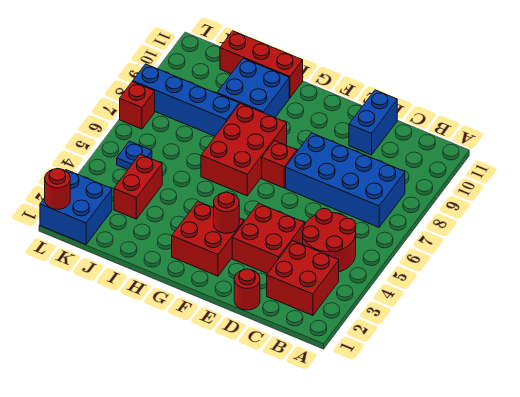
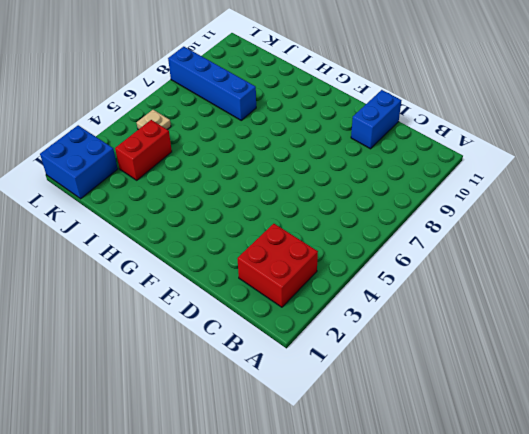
tan plate K5 level 1 -> blue plate K5 level 1
none -> red round brick B4:C5 level 1
none -> blue brick B7:E8 level 1
none -> red round brick D1 level 1

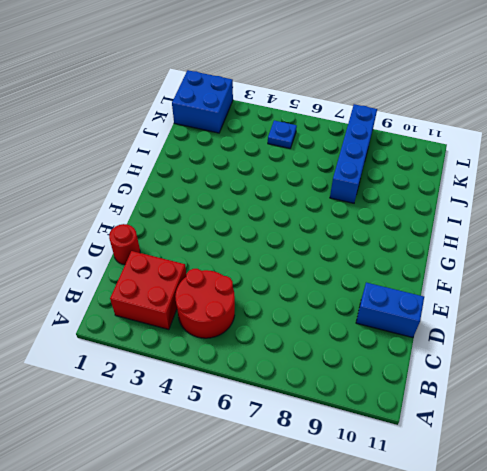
none -> blue brick B7:E8 level 1
none -> red brick D3:E4 level 1
none -> red brick F2:G3 level 1

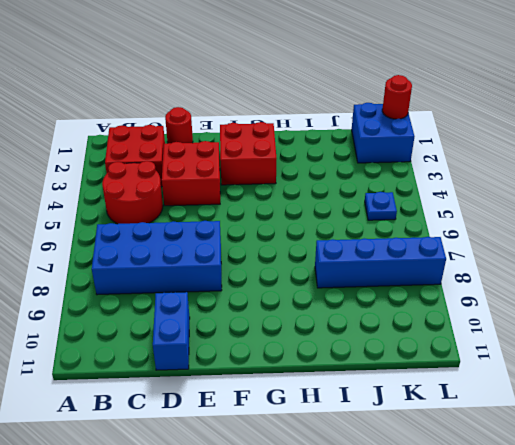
none -> red brick F7 level 1
none -> red brick G6:H8 level 1
none -> blue brick H9:I10 level 1

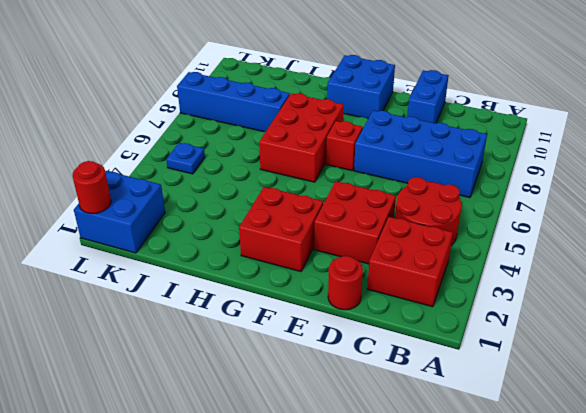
blue brick F10:G11 level 1 -> blue brick H9:I10 level 1
none -> red brick H11:J11 level 1
none -> red brick J3:J4 level 1
none -> red brick L7 level 1

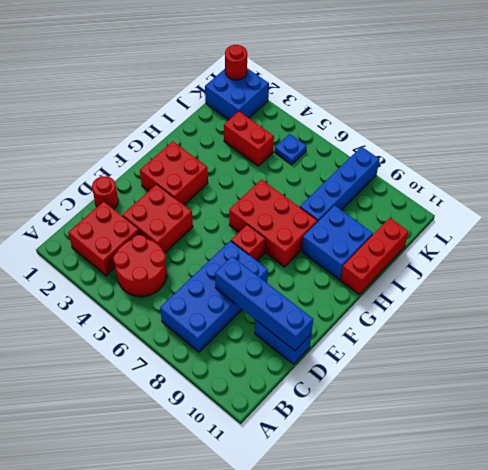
blue brick D8:D11 level 2 -> none
none -> red brick L7 level 1
none -> red round brick F3 level 2

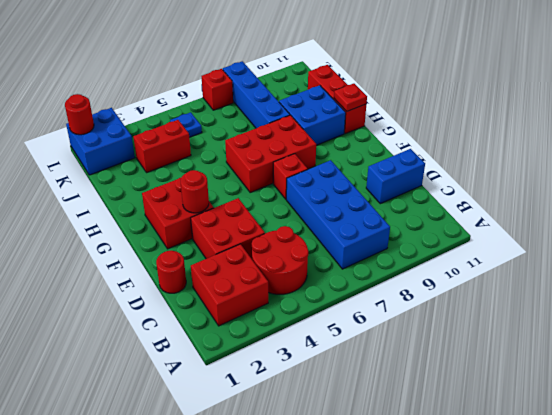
red plate H11 level 2 -> none

